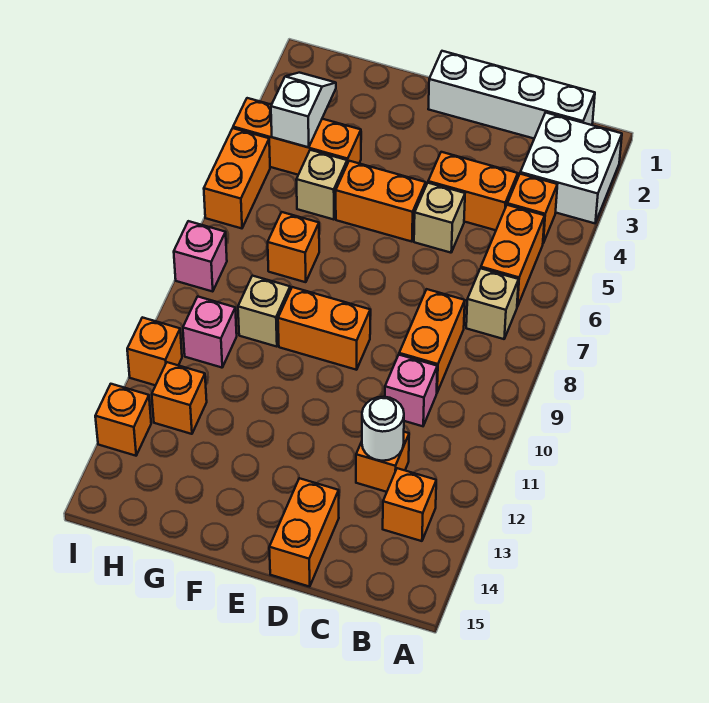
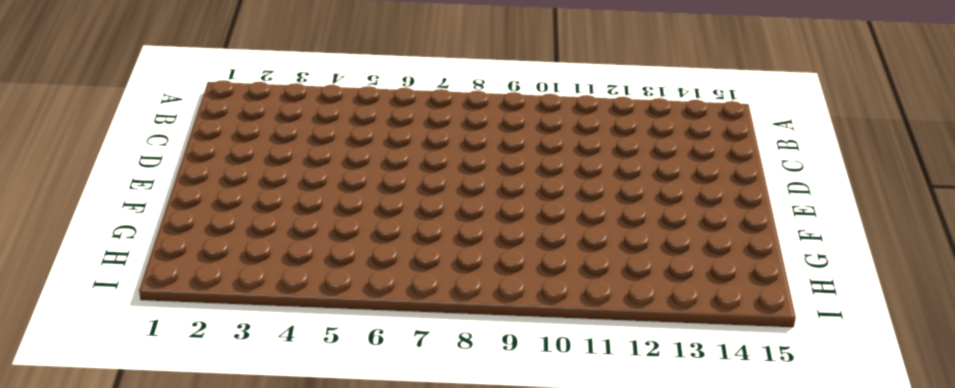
none -> white brick A2:B3 level 1
none -> white brick B1:E1 level 1
none -> orange brick B4 level 1

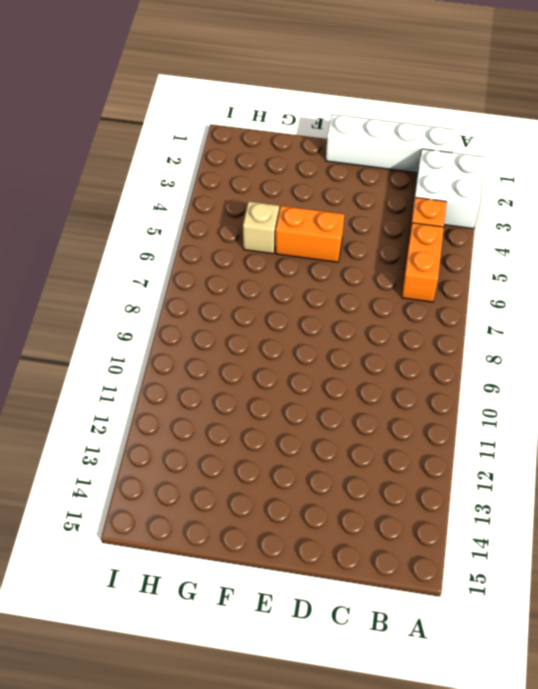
none -> tan brick B7 level 1
none -> orange brick B13 level 1
none -> orange brick C4:D4 level 1

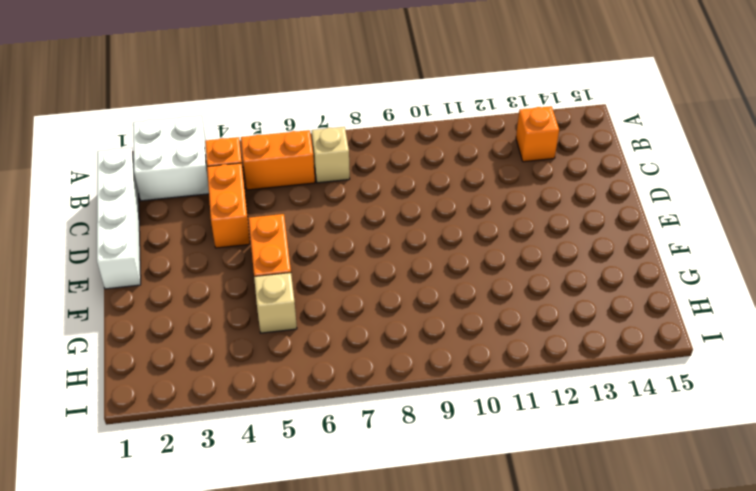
none -> orange brick C8:C9 level 1
none -> pink brick C10 level 1
none -> orange brick C12 level 1

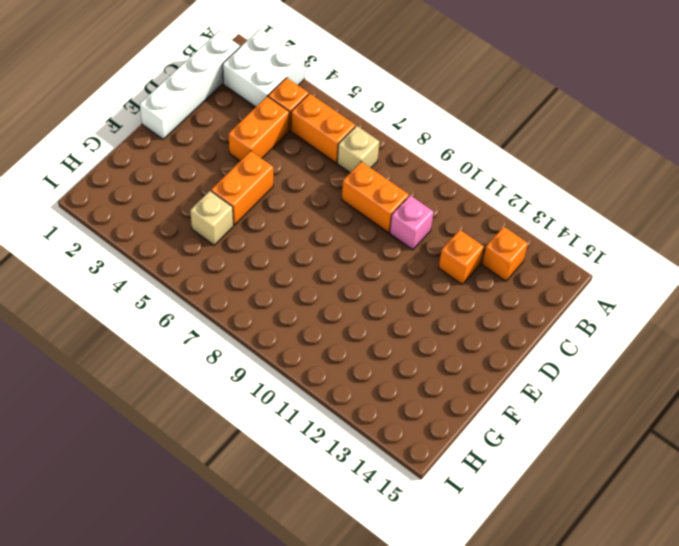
none -> tan brick D5 level 1
none -> orange brick D14:D15 level 1
none -> orange brick E9:F9 level 1

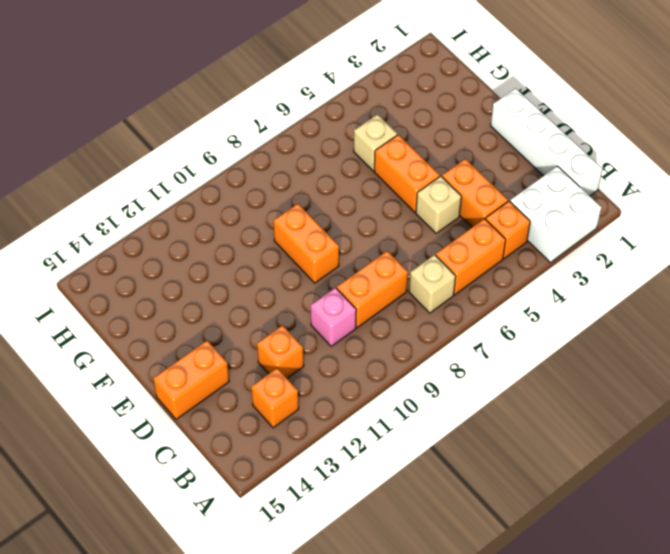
none -> orange brick G4:I4 level 1
none -> orange brick G7 level 1
none -> tan brick G9 level 1

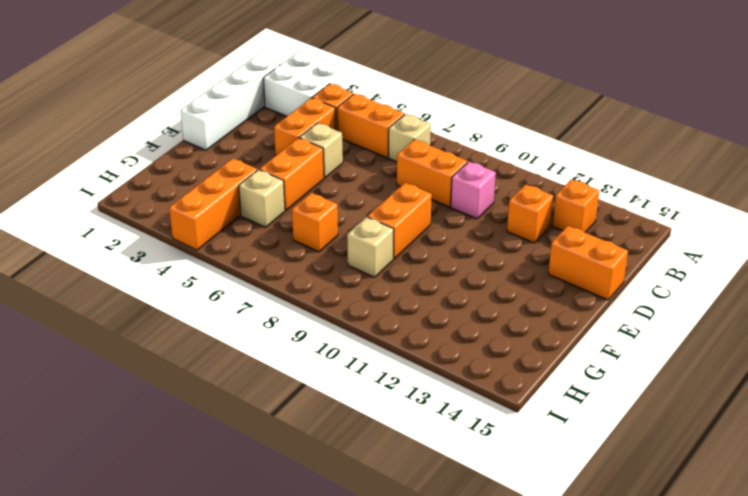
none -> pink brick H10 level 1
none -> orange brick H12 level 1
none -> orange brick I5:I6 level 1

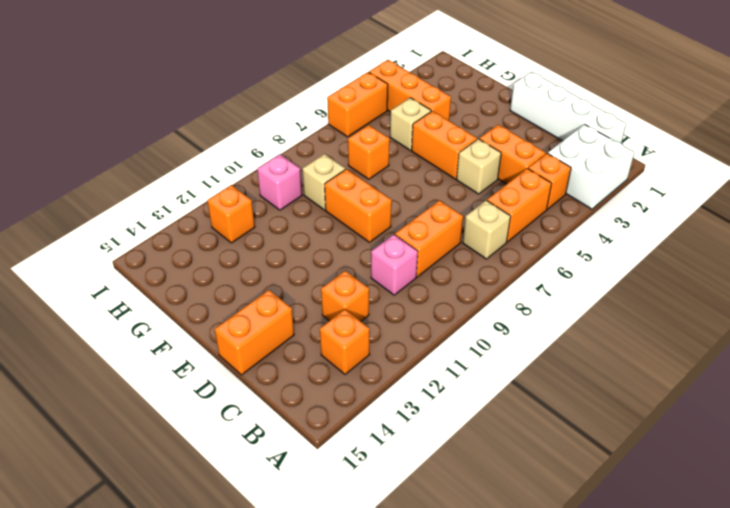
none -> pink brick I8 level 1
none -> orange brick I11 level 1
none -> orange brick I13 level 1

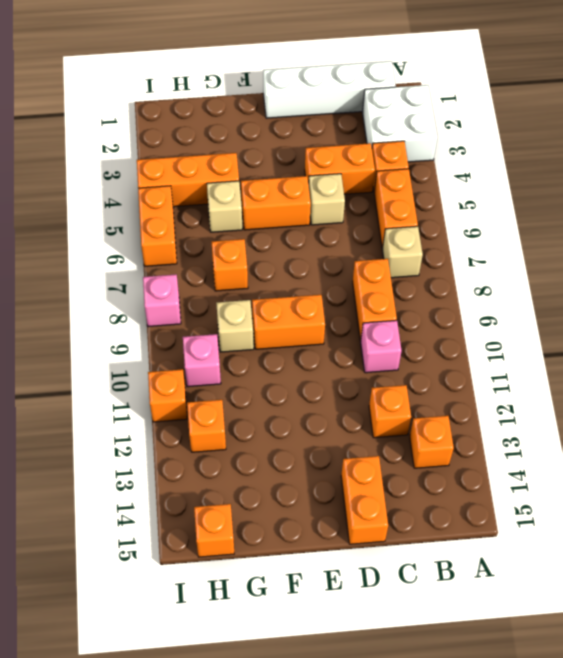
orange brick H15 level 1 -> orange brick I13 level 1
none -> white round brick C12 level 2
none -> white slope H3:H4 level 2 top 4

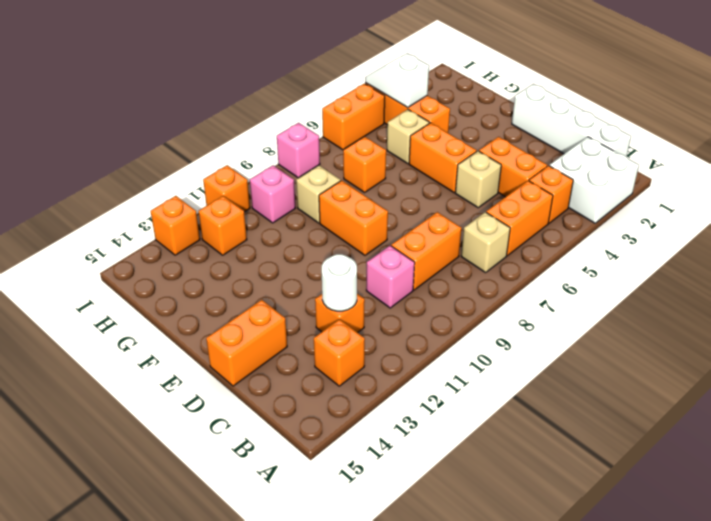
white slope H4:I4 level 2 top H -> white slope H3:H4 level 2 top 4

